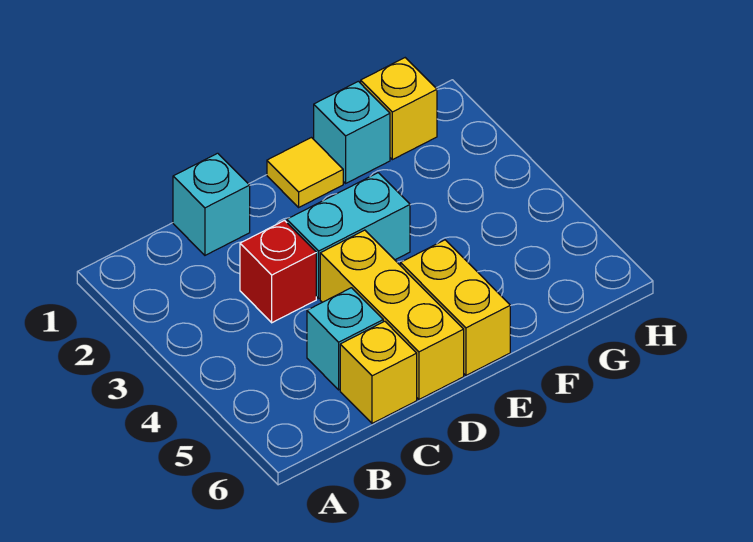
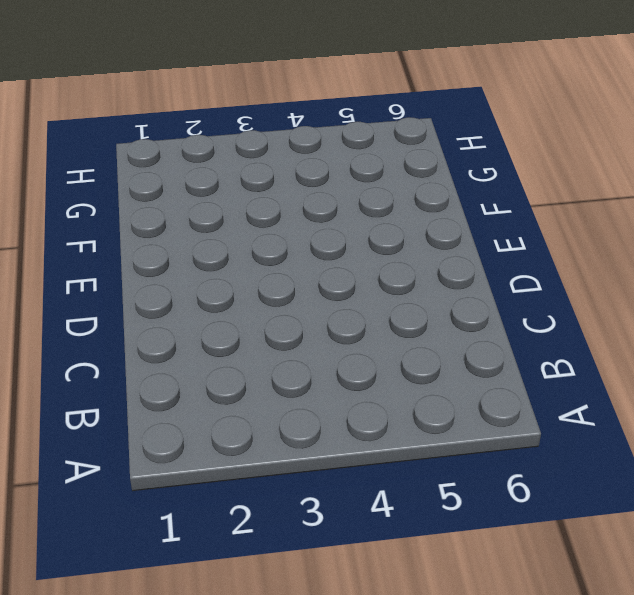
none -> cyan brick C1 level 1
none -> red brick C3 level 1

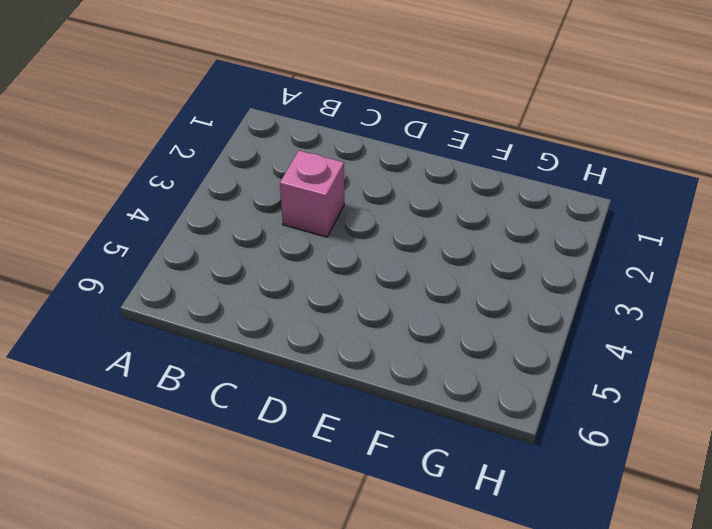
pink brick C3 level 1 -> red brick C3 level 1
none -> cyan brick C1 level 1
none -> cyan brick C5 level 1

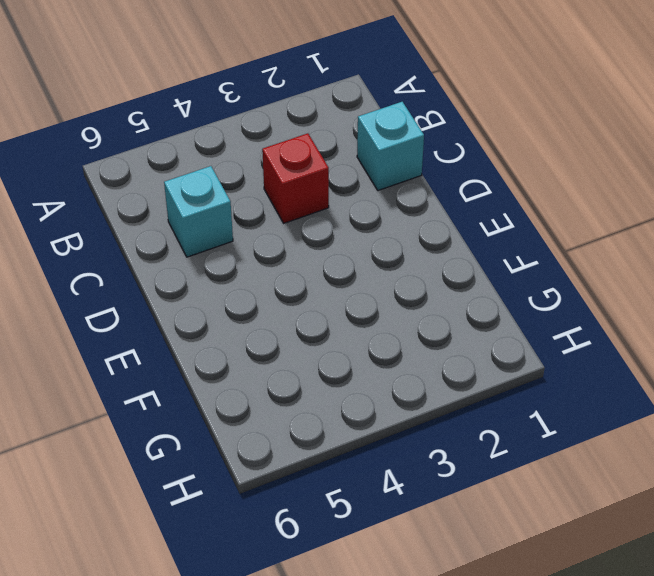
none -> yellow brick C6 level 1
none -> cyan brick D3:E3 level 1

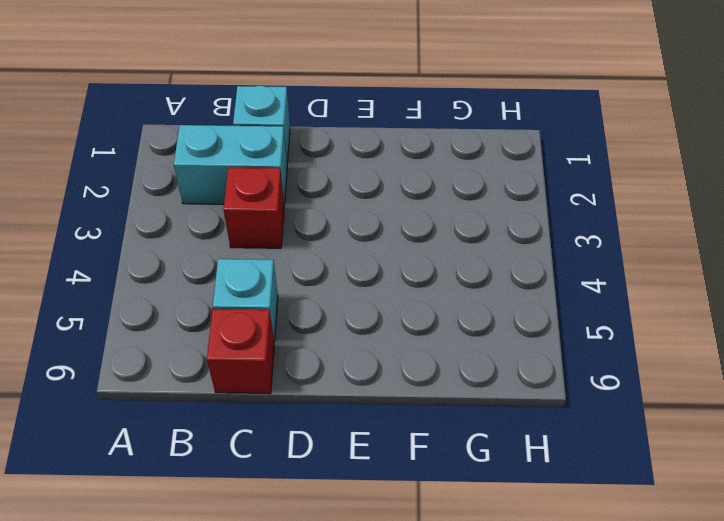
cyan brick B2:C2 level 1 -> cyan brick D3:E3 level 1
red brick C6 level 1 -> yellow brick C6 level 1
none -> yellow brick D4:D6 level 1
none -> yellow tile E1 level 1

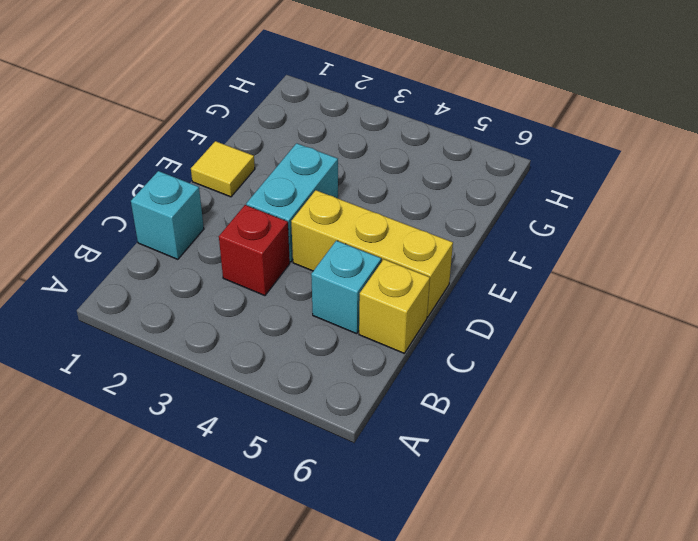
none -> yellow brick E5:E6 level 1
none -> cyan brick F1 level 1

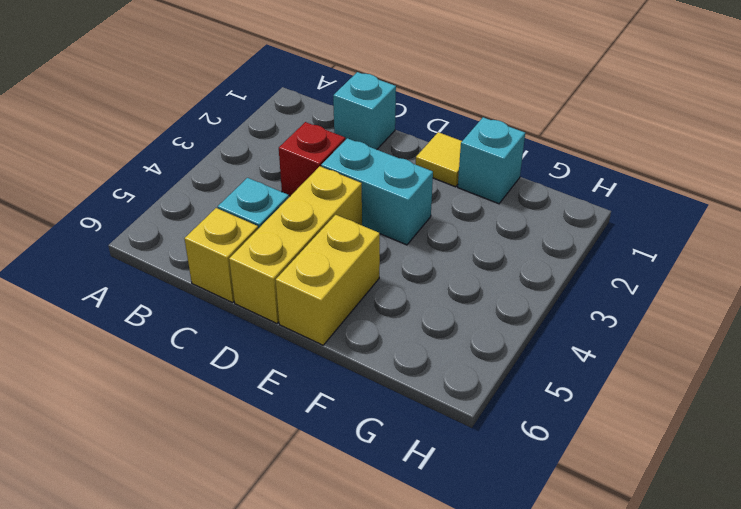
none -> yellow brick G1 level 1

